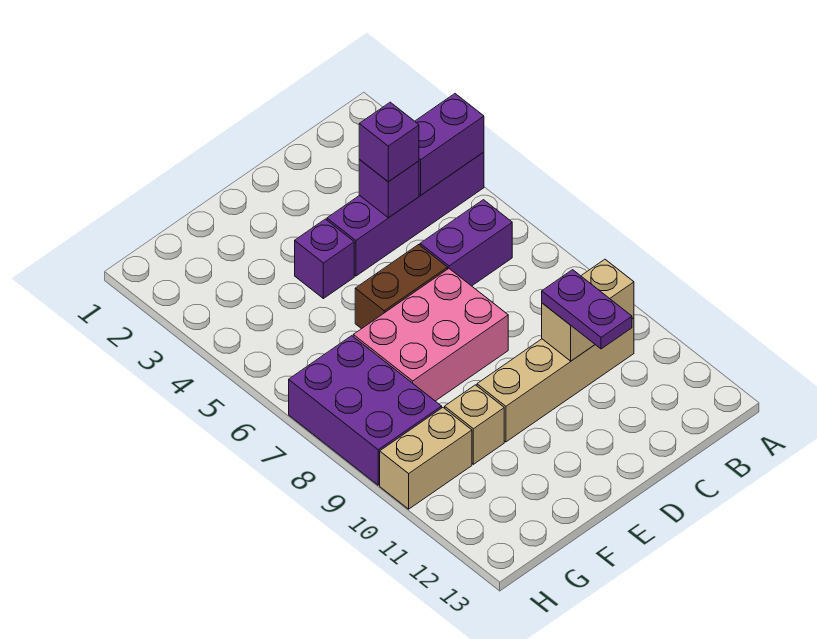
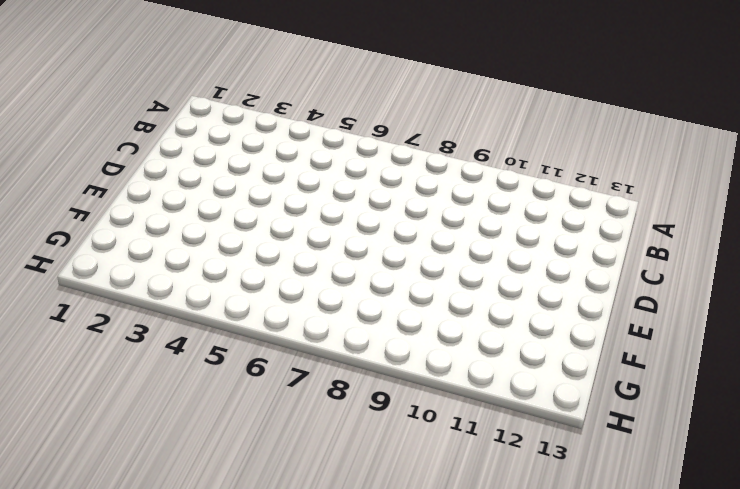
none -> purple brick A4:D4 level 1
none -> purple brick B6:C6 level 1
none -> tan brick B10:E10 level 1

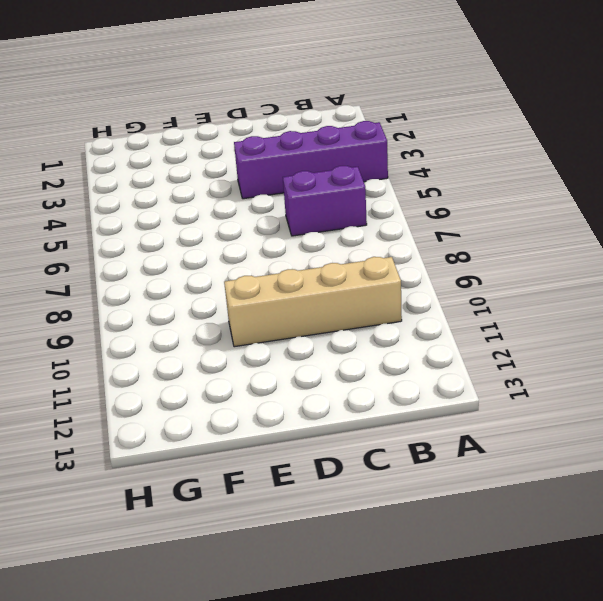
none -> brown brick D6:E6 level 1
none -> pink brick D7:F8 level 1
none -> purple brick E4 level 1

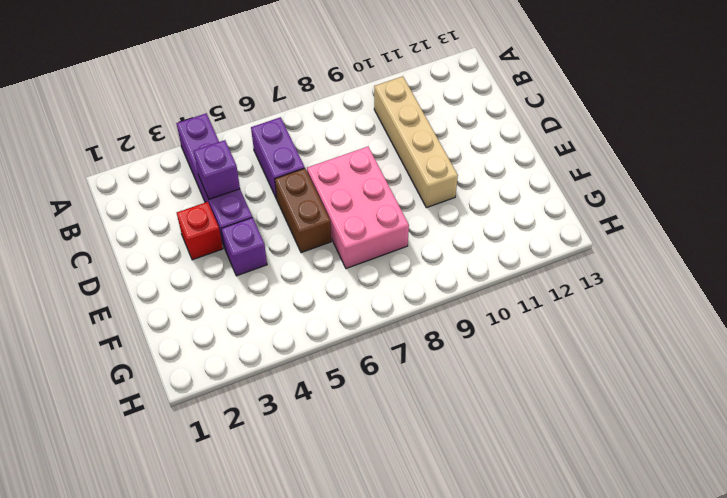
red brick D3 level 1 -> none
none -> tan brick F10 level 1
none -> purple brick G7:H9 level 1
none -> tan brick G10:H10 level 1

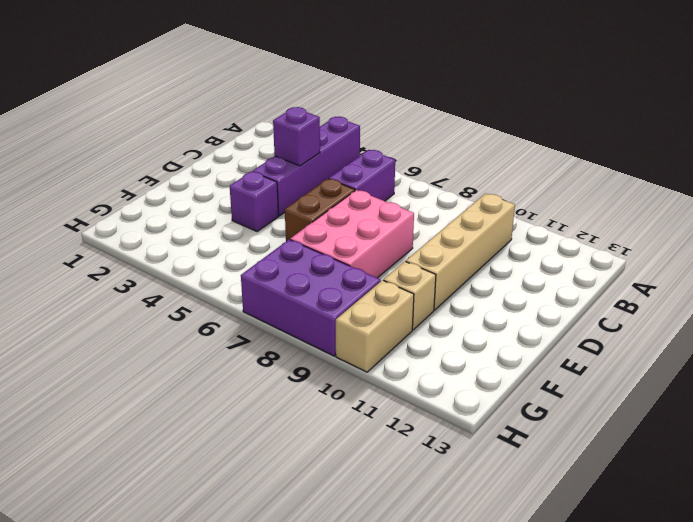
none -> purple brick A4:B4 level 2
none -> tan brick B10:C10 level 2
none -> purple brick C4 level 3

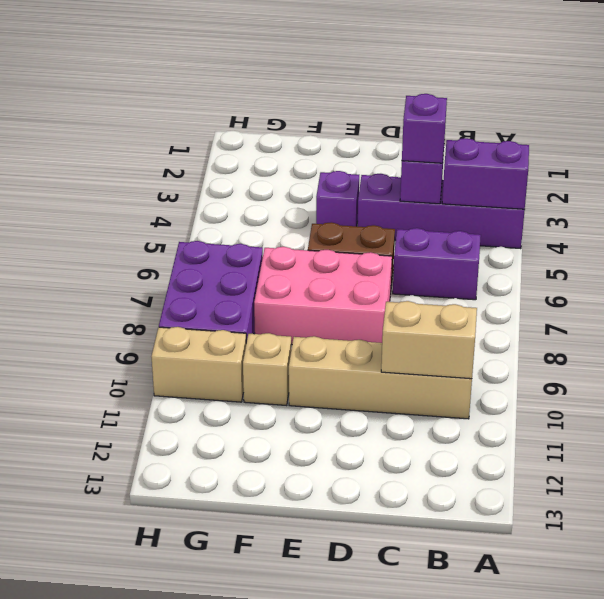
none -> purple plate C10:C11 level 3

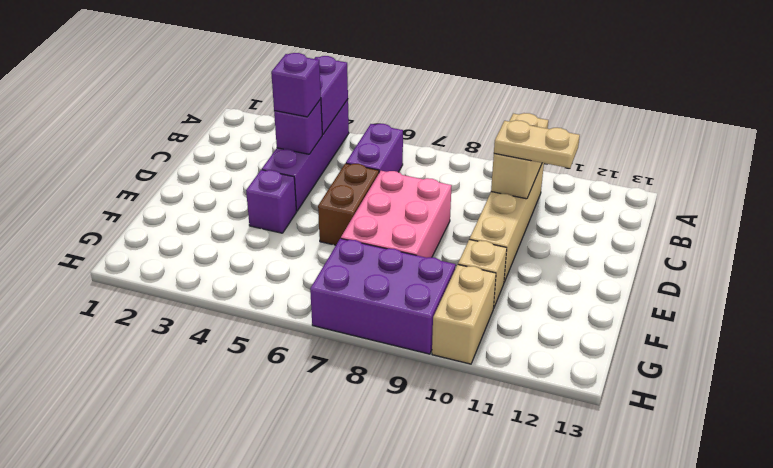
tan plate C10:C11 level 3 -> purple plate C10:C11 level 3

